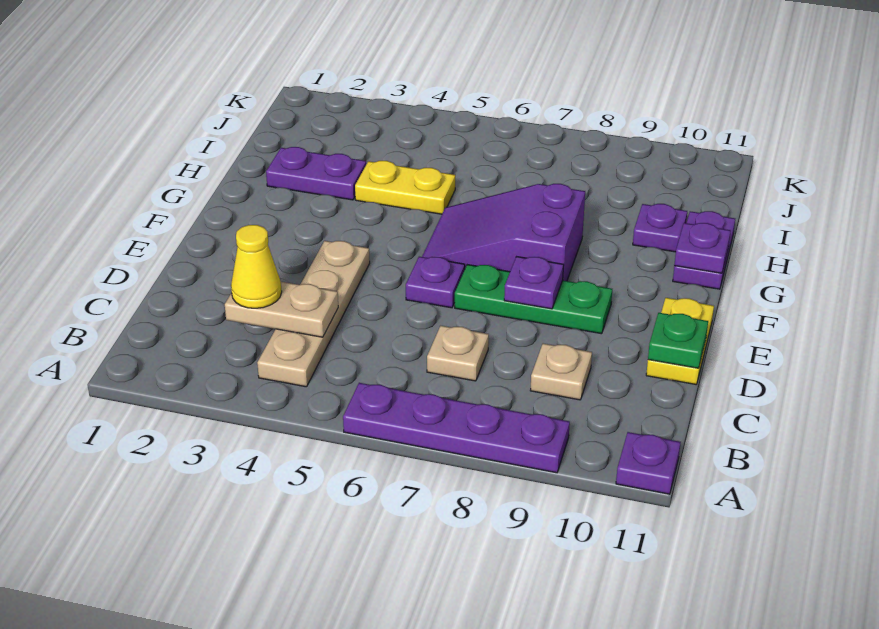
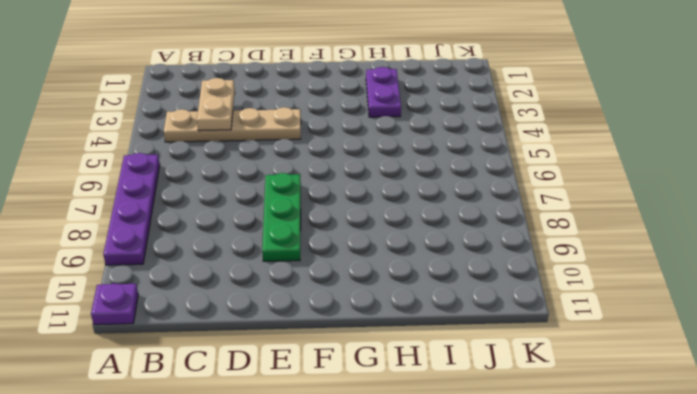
none -> tan plate C7 level 1
none -> tan plate C9 level 1
none -> yellow plate D11:E11 level 1

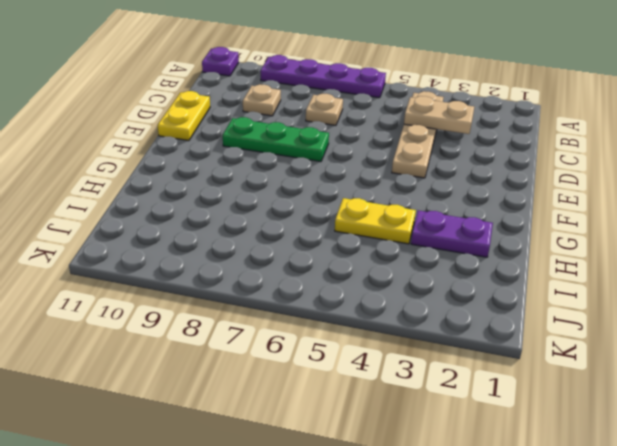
none -> purple plate E6 level 1
none -> purple slope F6:G8 level 1 top 8
none -> purple plate G11:H11 level 1

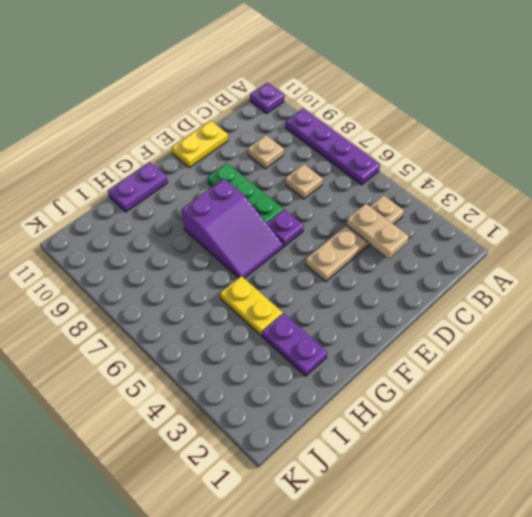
none -> purple plate H10 level 1
none -> green plate D11 level 2
none -> purple plate E8 level 2

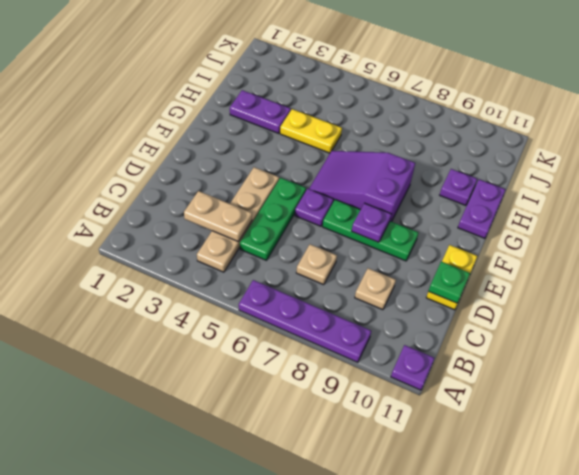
green plate C5:E5 level 1 -> none
none -> purple plate G11 level 2
none -> yellow cone C3 level 3

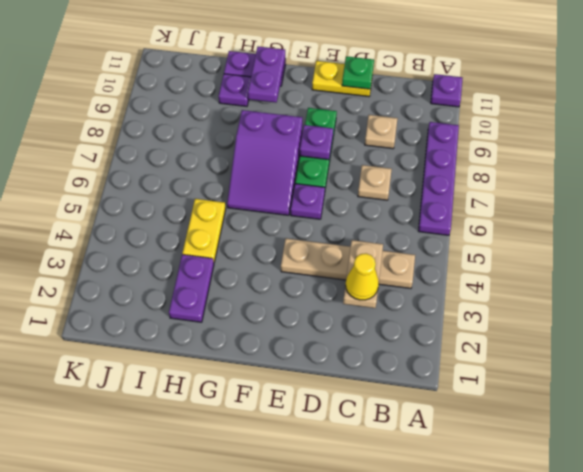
purple plate G10:G11 level 2 -> purple plate G11 level 2

